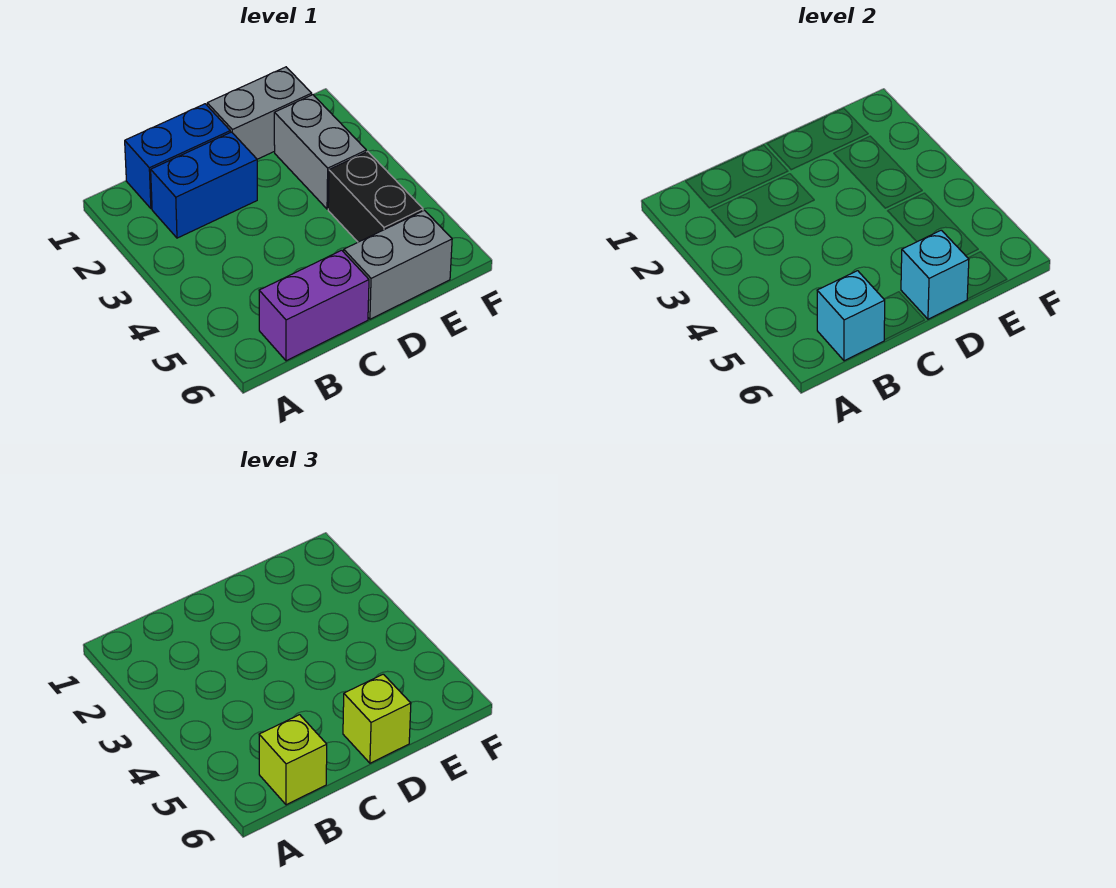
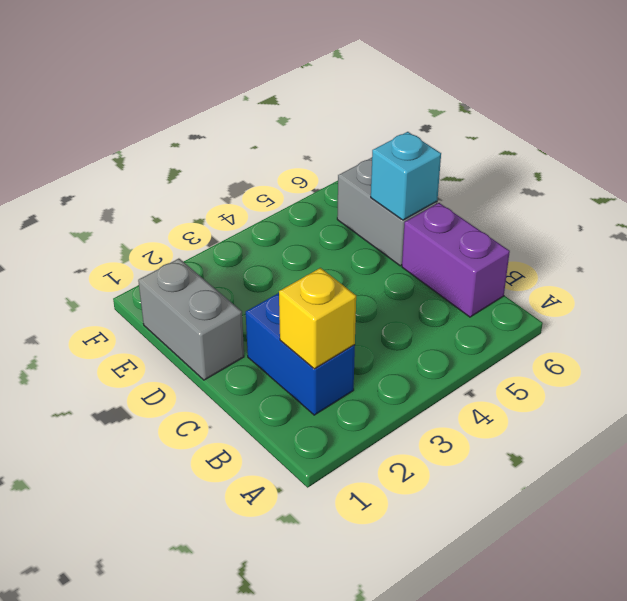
yellow brick B2 level 2 -> none
none -> blue brick B1:C1 level 1
none -> grey brick E2:E3 level 1

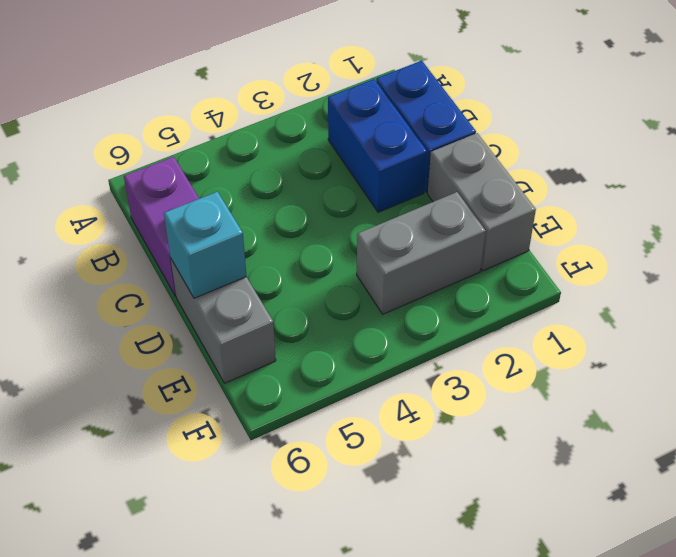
none -> black brick E4:E5 level 1
none -> cyan brick B6 level 2

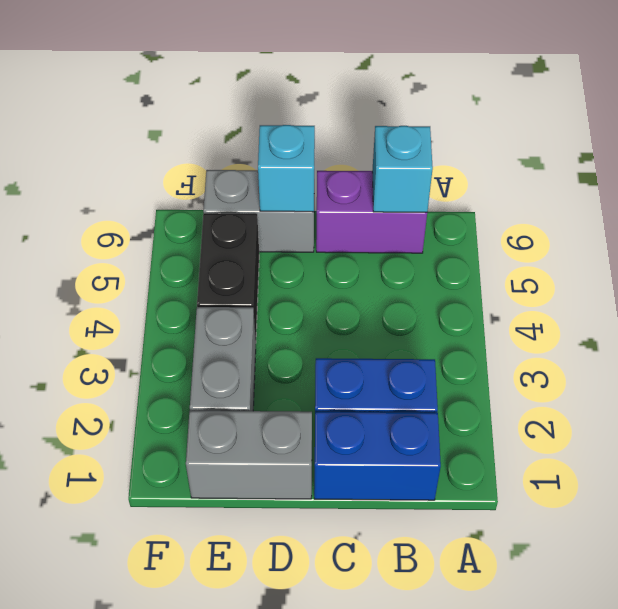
none -> lime brick B6 level 3
none -> lime brick D6 level 3

